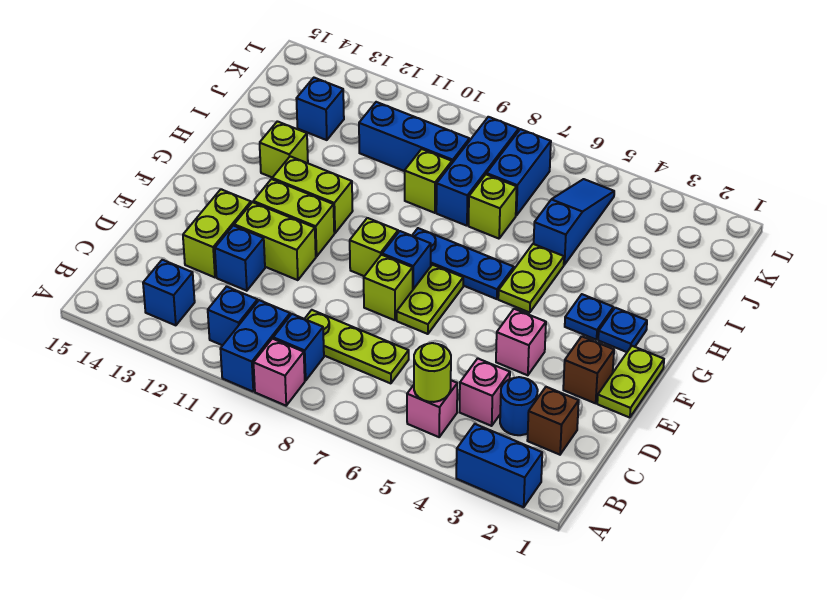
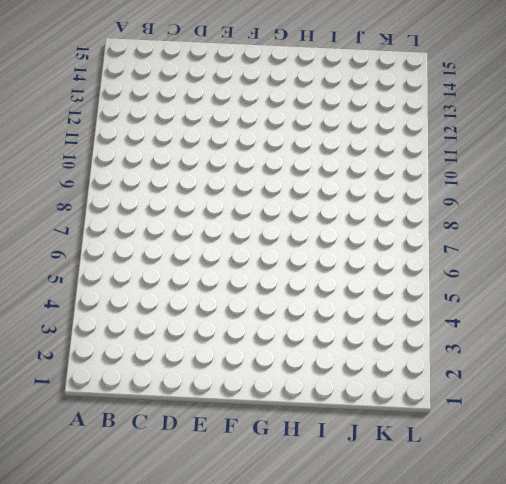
none -> blue brick A2:A3 level 1
none -> pink brick A9 level 1
none -> blue brick A10:B10 level 1
none -> pink brick B5 level 1

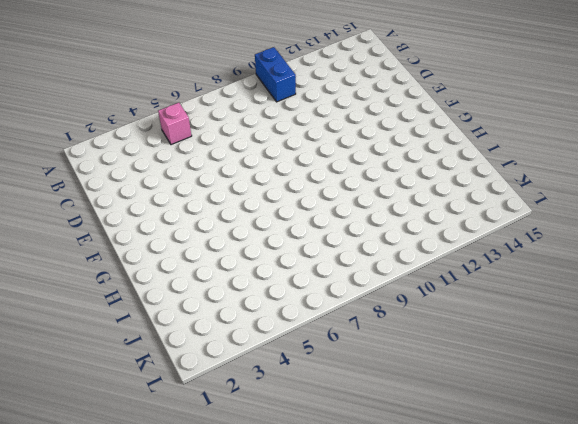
none -> blue brick A2:A3 level 1
none -> pink brick A9 level 1
none -> blue brick B9 level 1
none -> blue brick B11 level 1

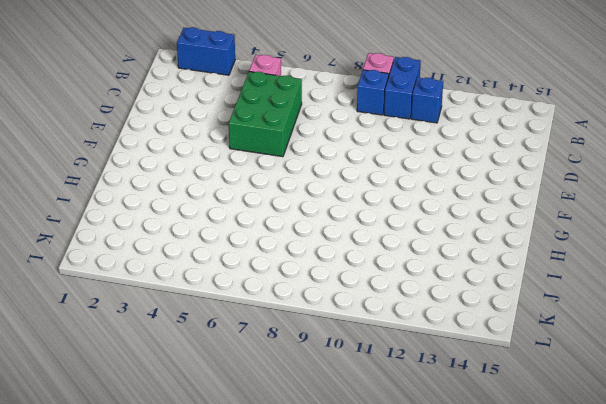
green brick C5:E6 level 1 -> none
none -> blue brick B13 level 1
none -> brown brick C2 level 1
none -> blue round brick C3 level 1
none -> pink brick C4 level 1

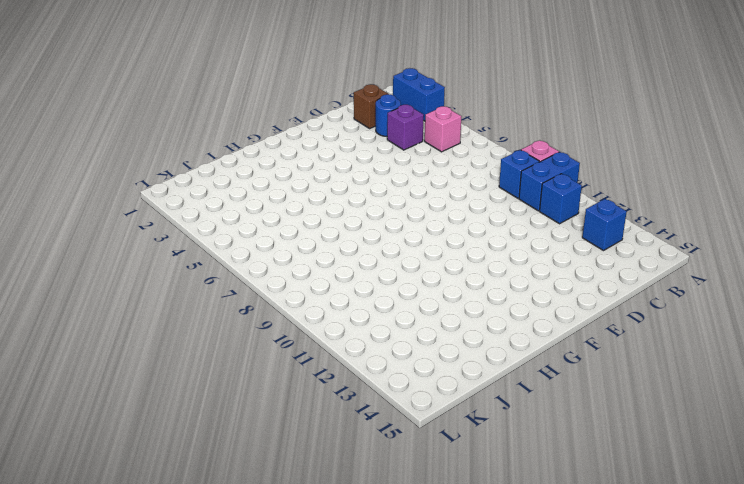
purple brick C4 level 1 -> pink brick C4 level 1
none -> lime plate C7:C9 level 1
none -> blue brick D12 level 1
none -> lime brick D13:E13 level 1
none -> lime plate E1:F1 level 1

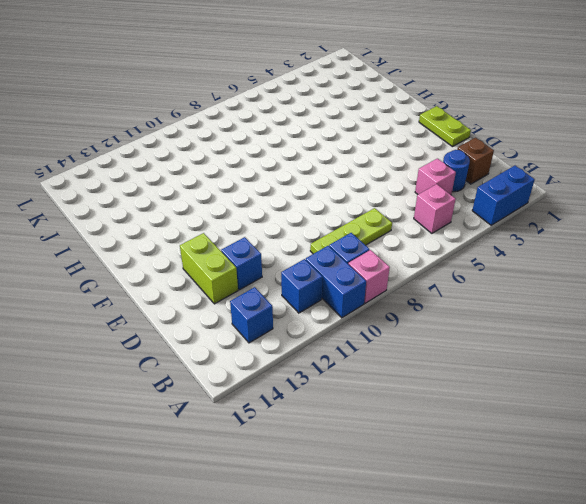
none -> brown brick E2 level 1
none -> pink brick E4 level 1
none -> lime plate E7:F7 level 1
none -> lime brick E8 level 1

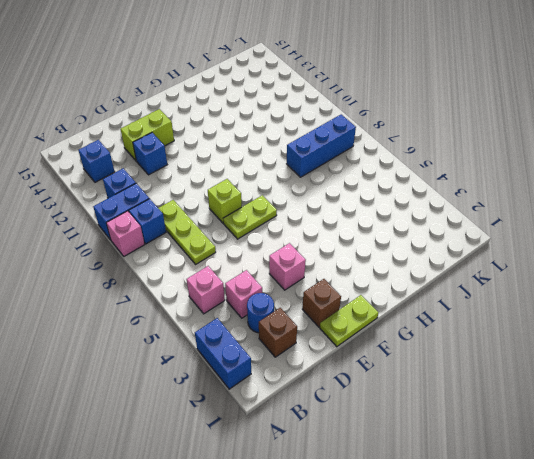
none -> lime brick E11:E12 level 1
none -> blue brick F8 level 1
none -> lime brick F9 level 1
none -> lime brick F11:F12 level 1

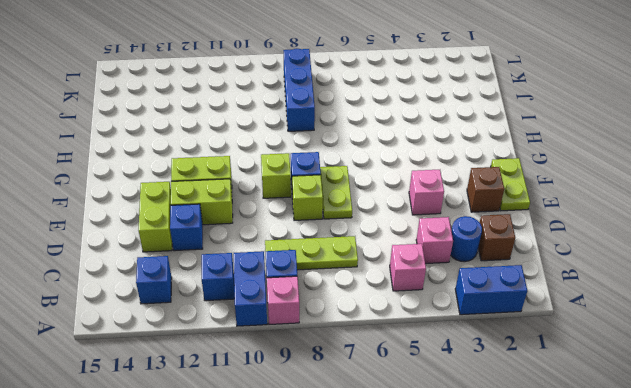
none -> blue plate G2 level 1
none -> blue plate G3 level 1
none -> lime plate G5:H5 level 1
none -> blue plate G6:G8 level 1

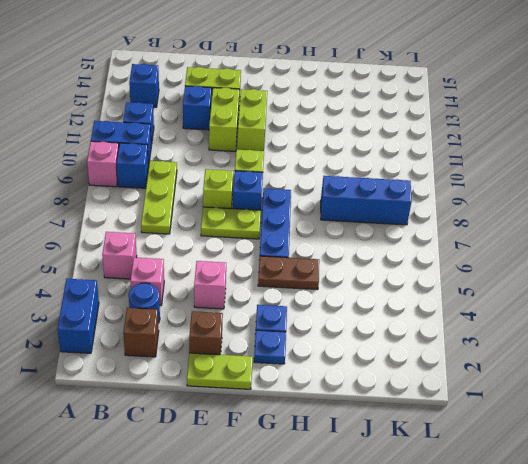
brown plate G5:H5 level 1 -> lime plate G5:H5 level 1
none -> lime brick G11:G12 level 1
none -> lime brick H13 level 1
none -> blue slope I5:K5 level 1 top I
none -> lime brick I7 level 1

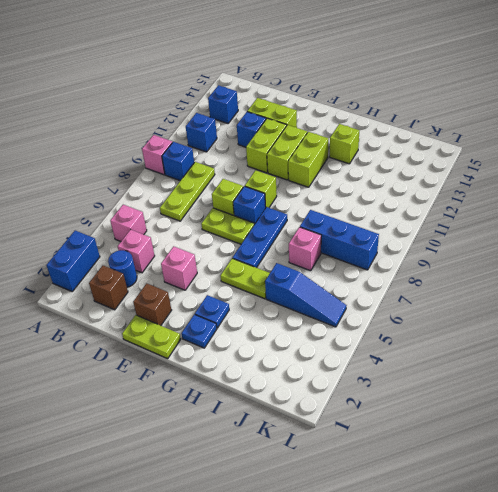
pink brick I7 level 1 -> lime brick I7 level 1
none -> blue brick A10:B10 level 1
none -> lime brick I9 level 1
none -> blue brick J7:K7 level 1
none -> blue brick J9:J11 level 1

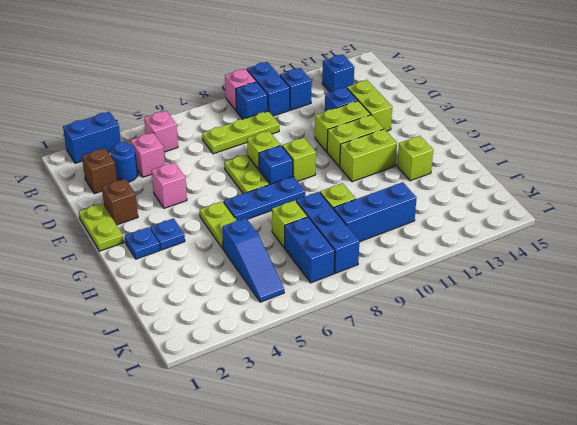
none -> blue brick J13 level 1
none -> lime round brick B5 level 2

